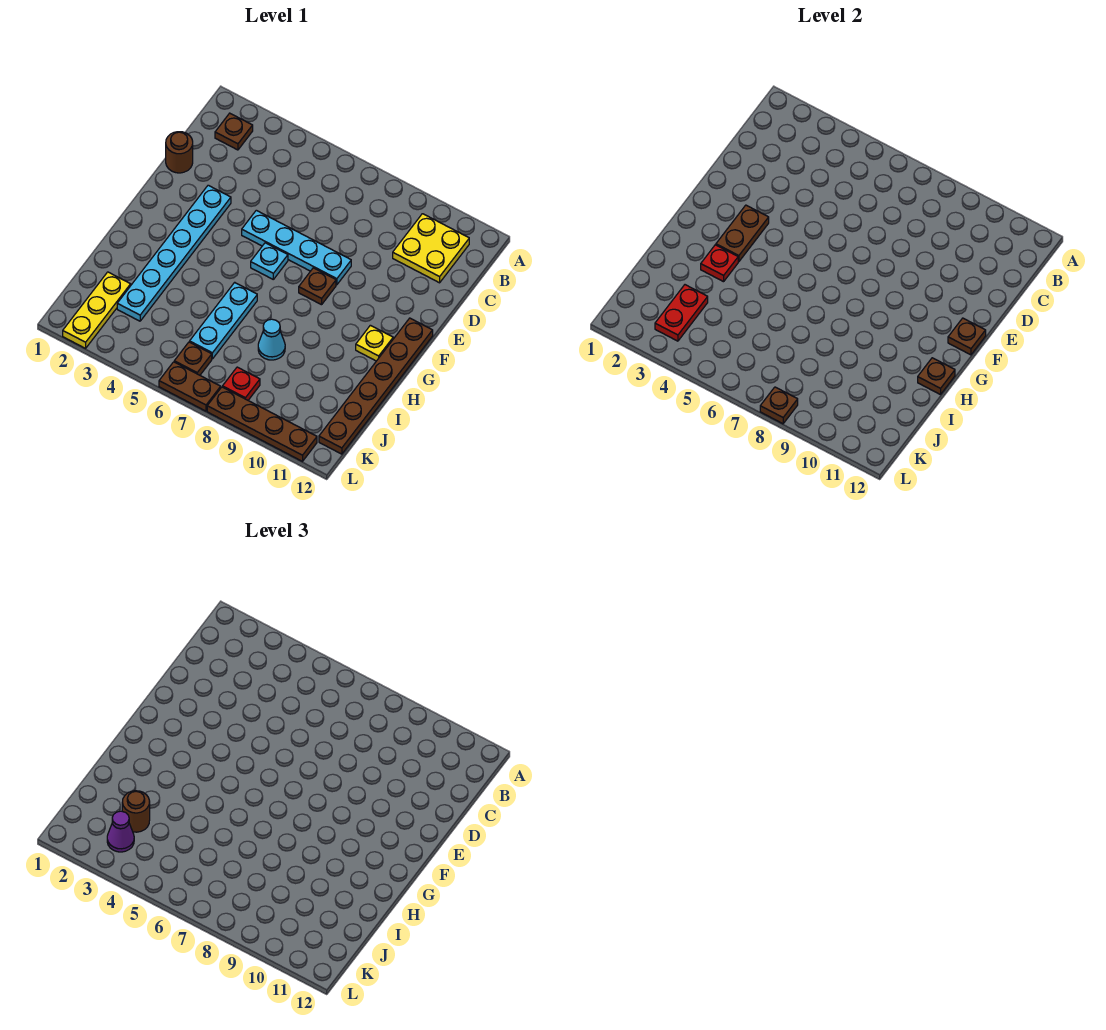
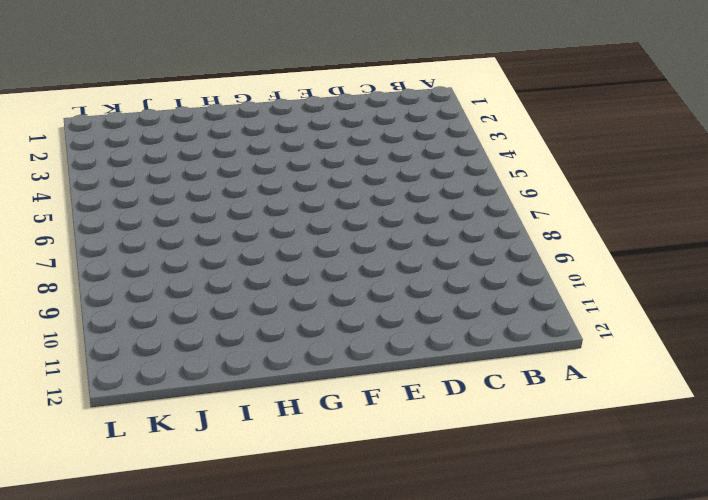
none -> brown plate B2 level 1
none -> yellow plate B10:C11 level 1
none -> brown round brick D1 level 1

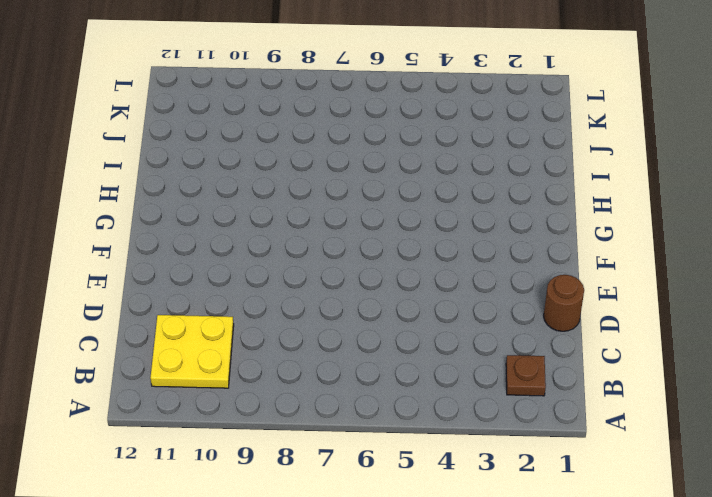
none -> cyan plate E3:J3 level 1
none -> cyan plate E5:E8 level 1
none -> cyan plate F6 level 1

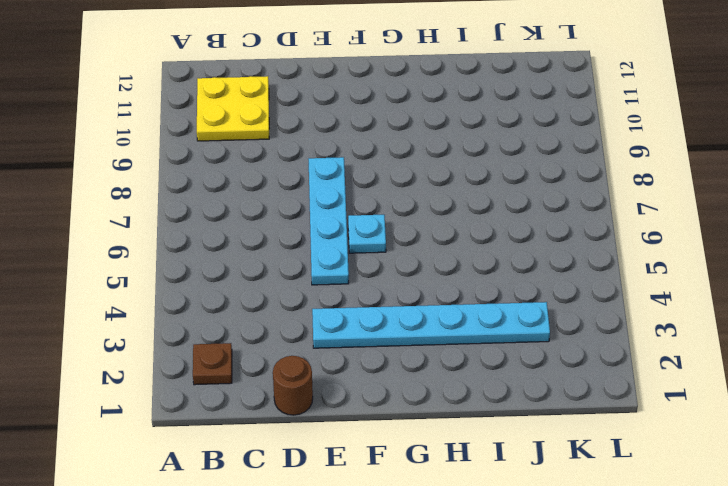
none -> brown plate F8 level 1
none -> brown plate F12:K12 level 1
none -> yellow plate G11 level 1

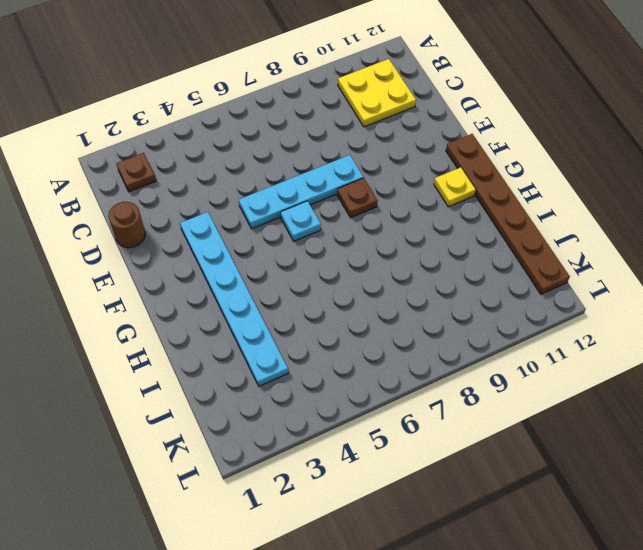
none -> cyan plate H6:J6 level 1
none -> cyan cone I8 level 1
none -> yellow plate J2:L2 level 1

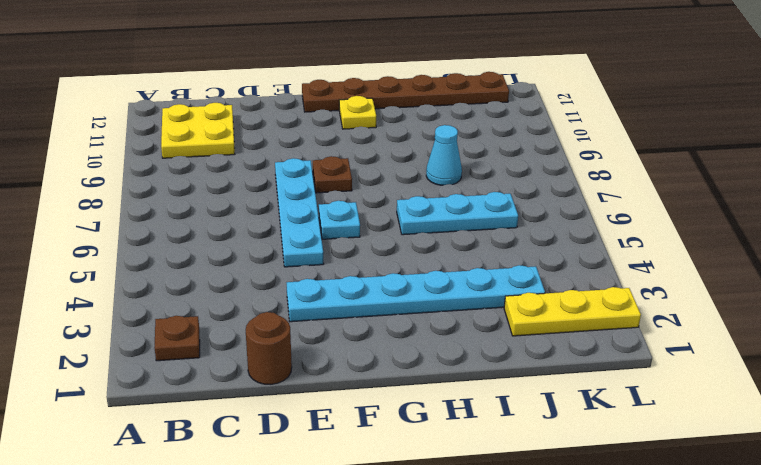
none -> brown plate K6 level 1
none -> red plate K8 level 1
none -> brown plate L6:L7 level 1

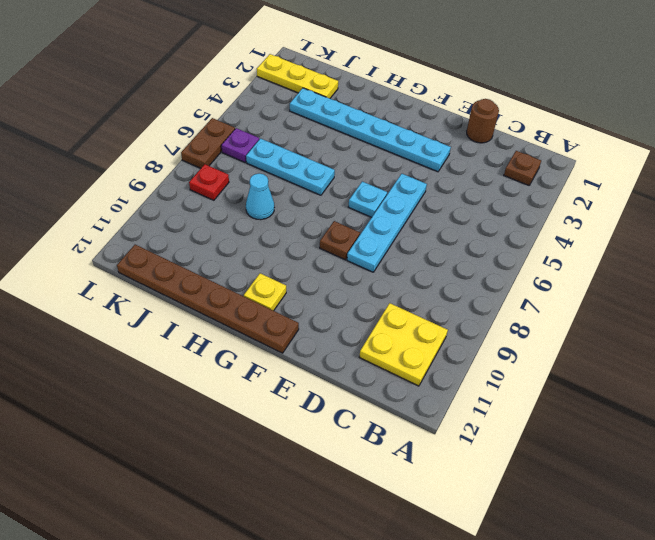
purple plate K6 level 1 -> brown plate K6 level 1
none -> brown plate L8:L11 level 1
none -> brown plate F3:G3 level 2
none -> brown plate F12 level 2

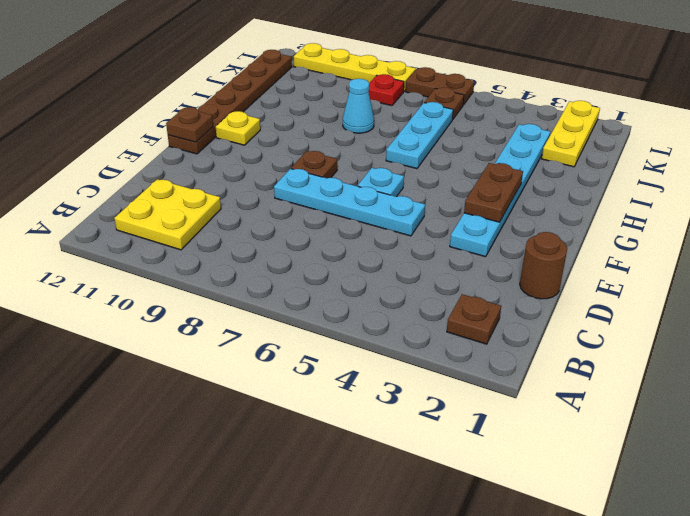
yellow plate L8:L11 level 1 -> brown plate L8:L11 level 1
none -> red plate H3 level 2
none -> brown plate H12 level 2
none -> red plate J3:K3 level 2

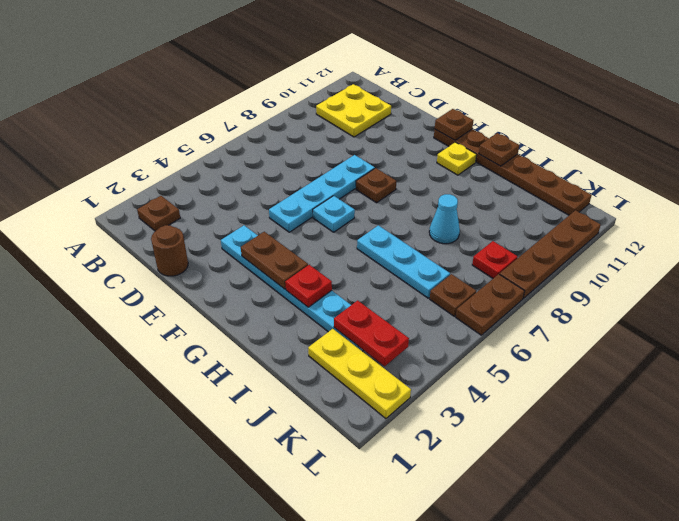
none -> brown plate L8 level 2
none -> brown round brick J3 level 3
none -> purple cone K3 level 3

